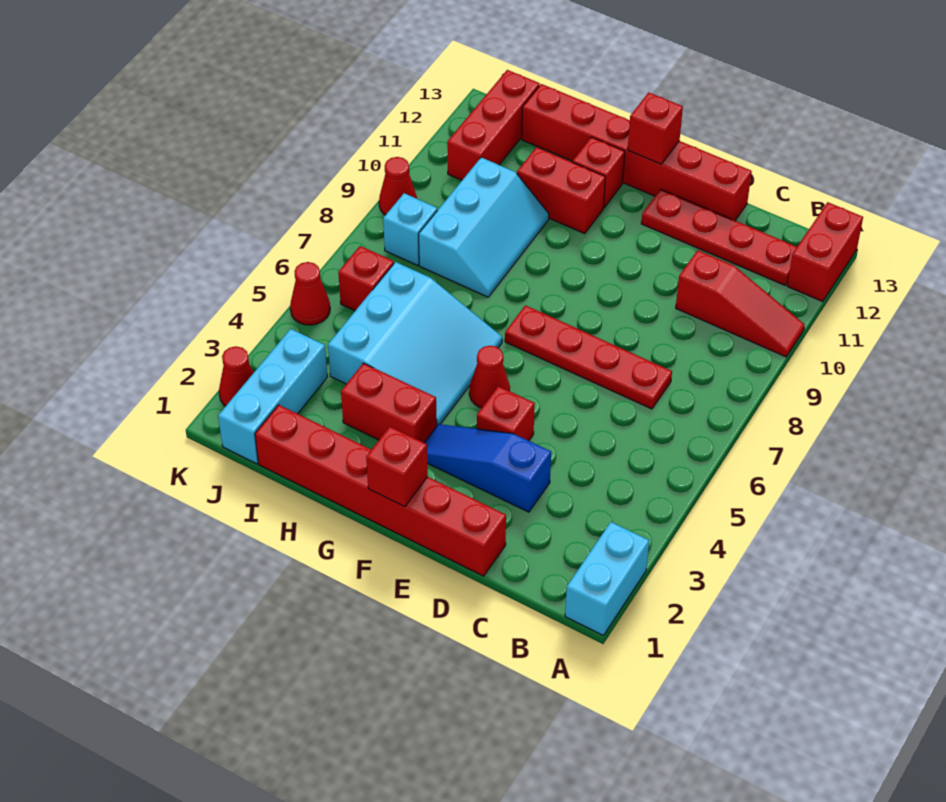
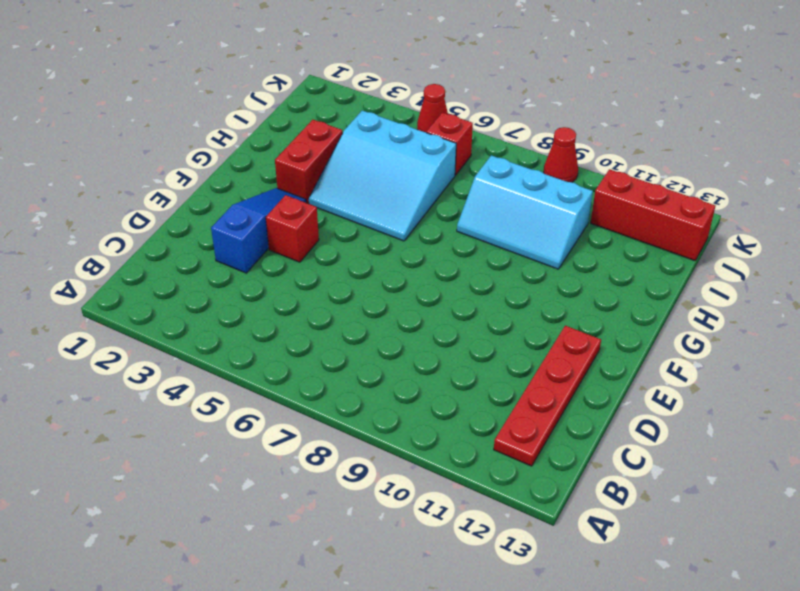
none -> cyan brick A1:A2 level 1
none -> red slope A10:C10 level 1 top C
none -> red brick A12:A13 level 1

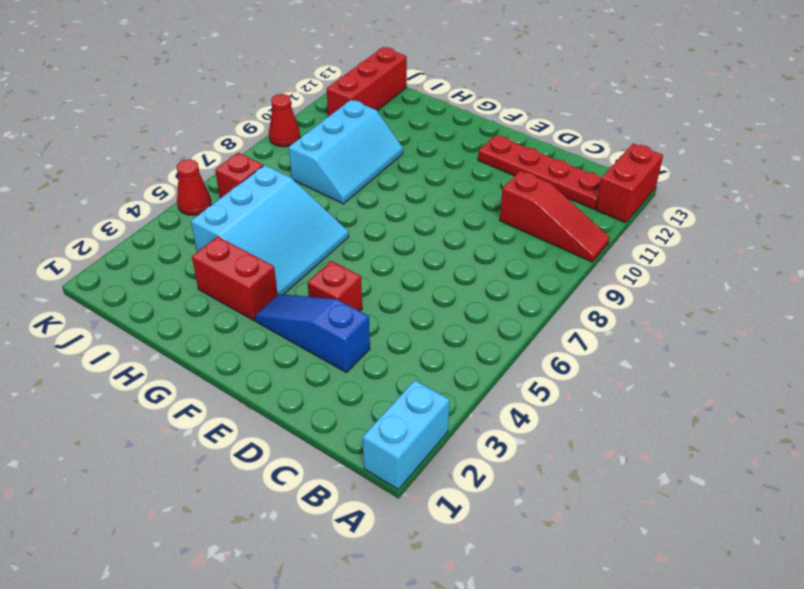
none -> red plate C7:F7 level 1
none -> red brick D1:I1 level 1
none -> red brick D13:I13 level 1

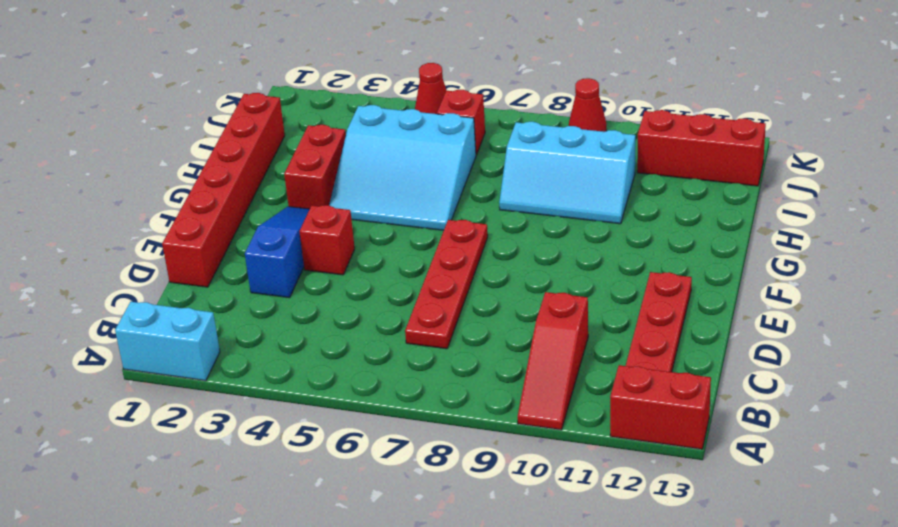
none -> red brick D13:I13 level 1
none -> red cone F5 level 1
none -> red brick G11:H11 level 1

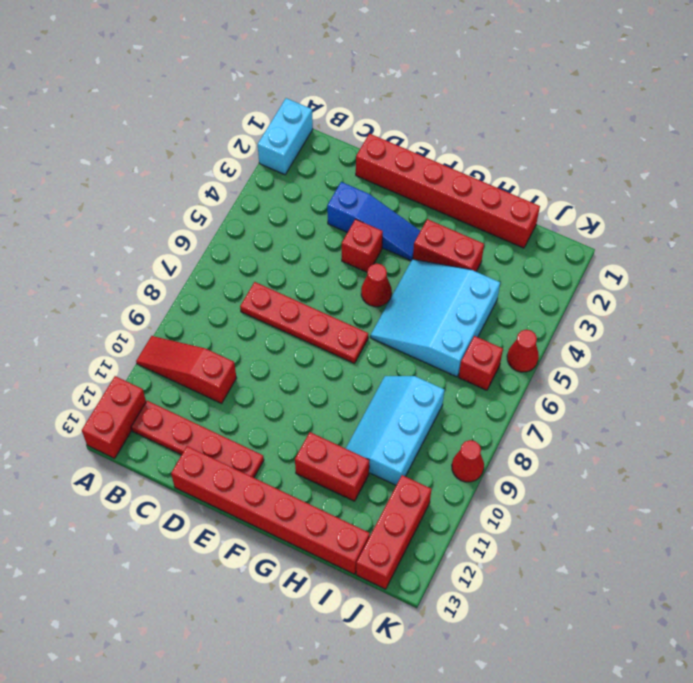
none -> red brick G12 level 1
none -> cyan brick J1:J3 level 1
none -> cyan brick J8 level 1

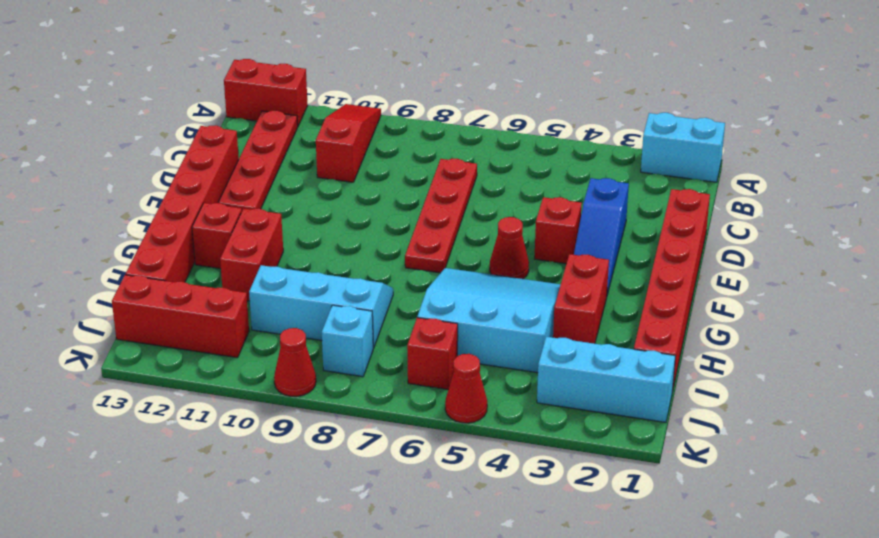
none -> red cone K2 level 1
none -> red brick F1 level 2
none -> red brick F13 level 2

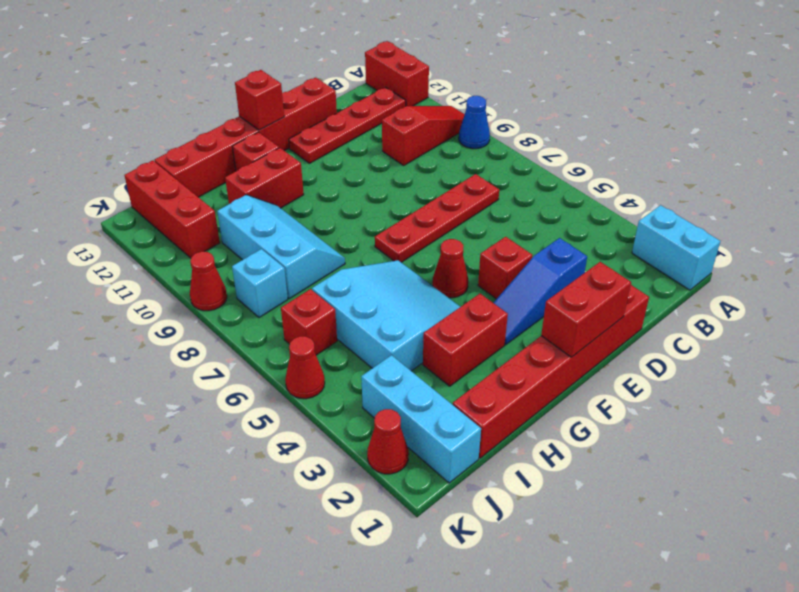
blue cone A9 level 1 -> none
red brick E1:F1 level 2 -> red brick F1 level 2

